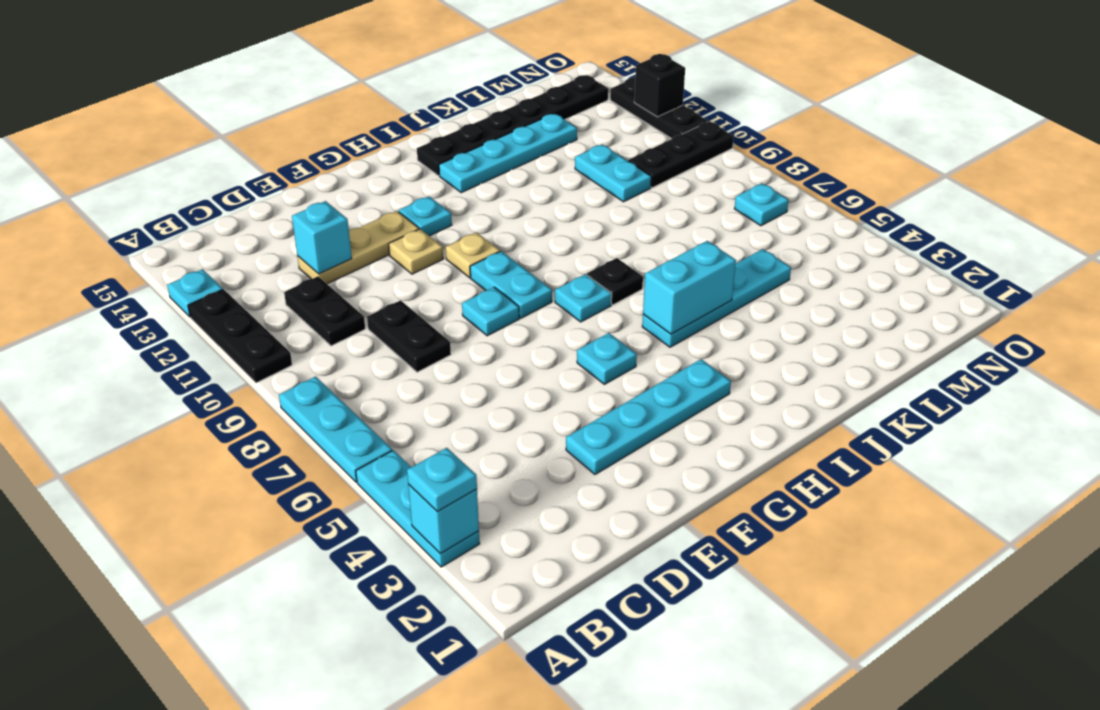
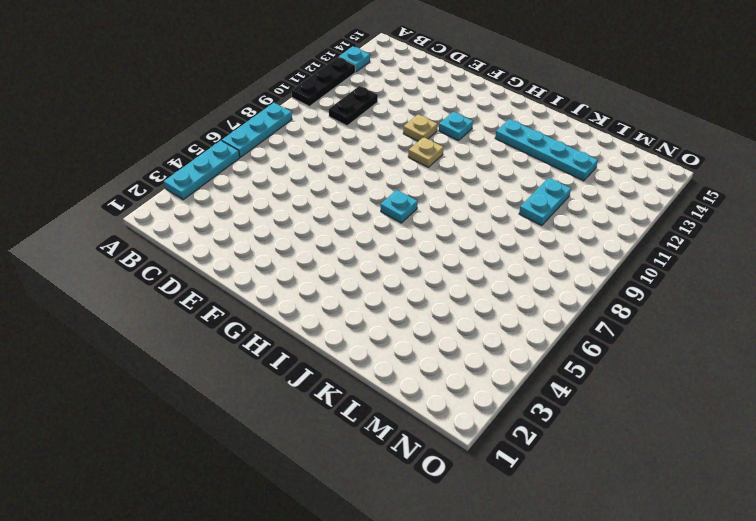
none -> black plate D8:D9 level 1
none -> tan plate D12:F12 level 1
none -> cyan plate E3:H3 level 1

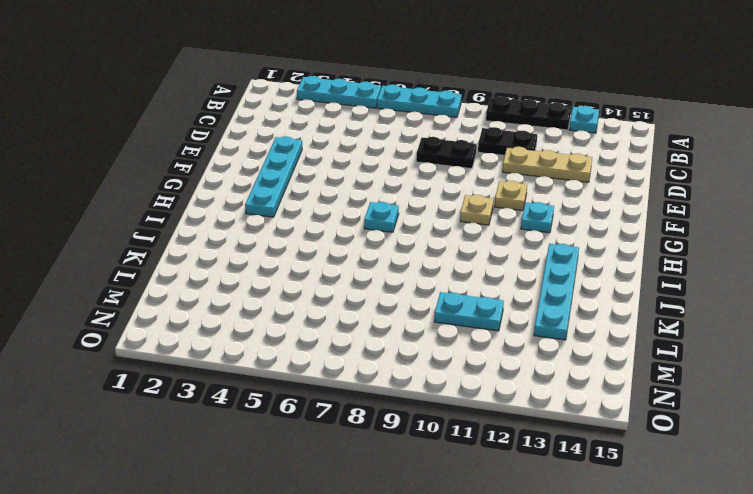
tan plate D11:D13 level 1 -> tan plate D12:F12 level 1
none -> cyan plate F8 level 1
none -> cyan plate G5 level 1
none -> cyan plate G8:G9 level 1

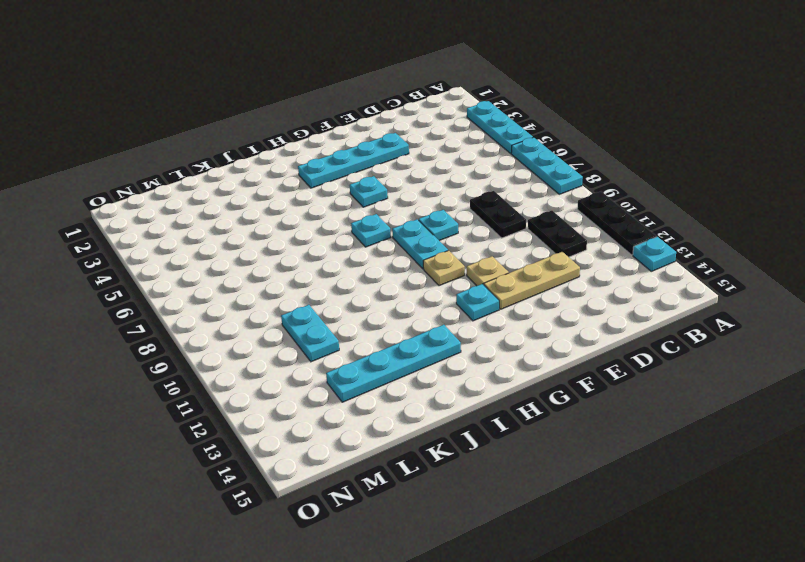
none -> cyan plate I5:L5 level 1
none -> black plate I7 level 1
none -> black plate I14:N14 level 1

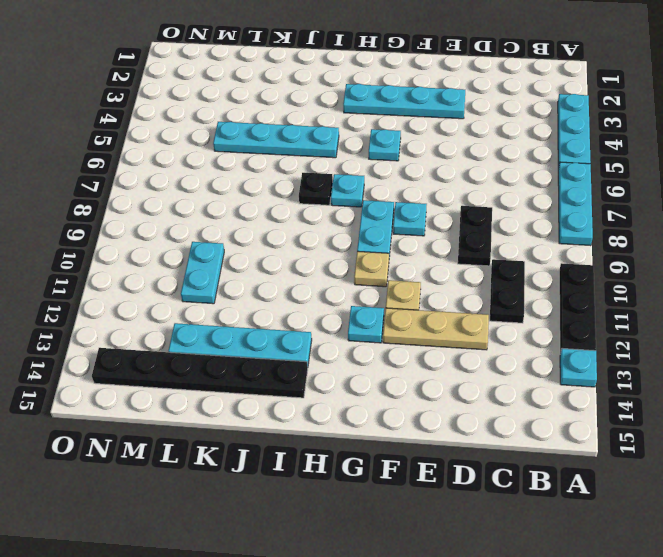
none -> black plate M10:O10 level 1
none -> cyan plate N7 level 1
none -> black plate O11:O13 level 1

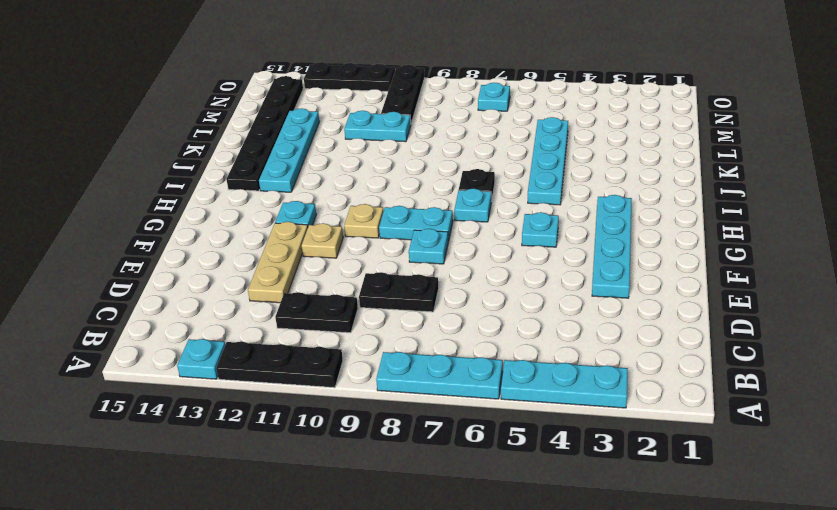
none -> cyan brick A3 level 2
none -> cyan brick D12 level 2
none -> cyan brick I5:J5 level 2

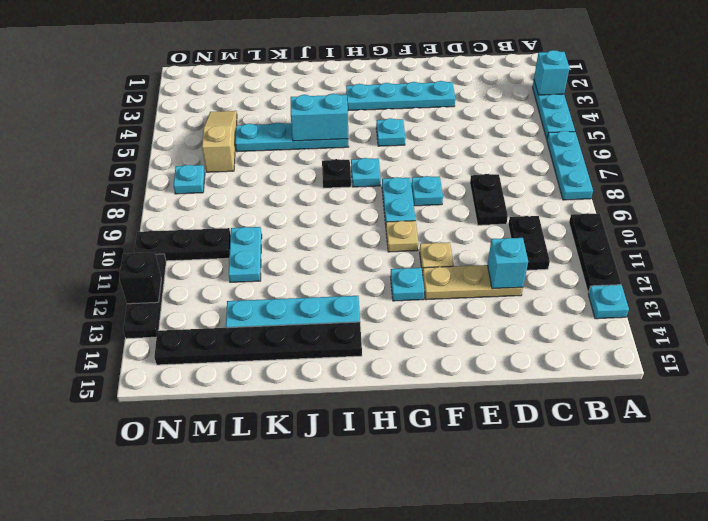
tan slope M4:M6 level 1 top 6 -> none
none -> cyan plate A3 level 3

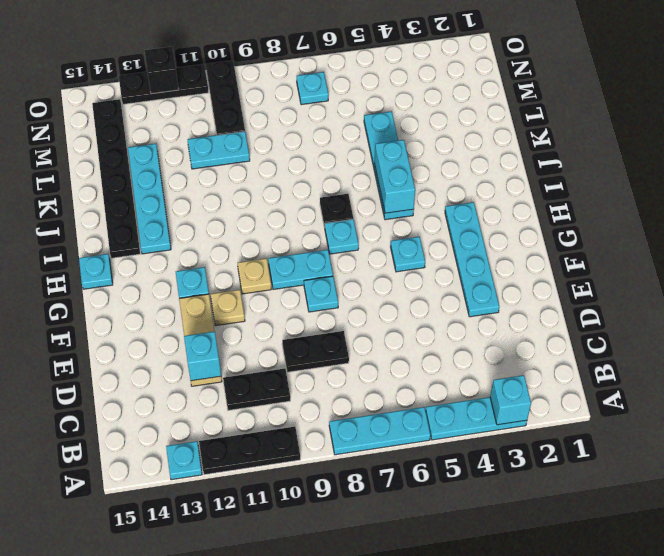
cyan plate H15 level 1 -> cyan plate A3 level 3

